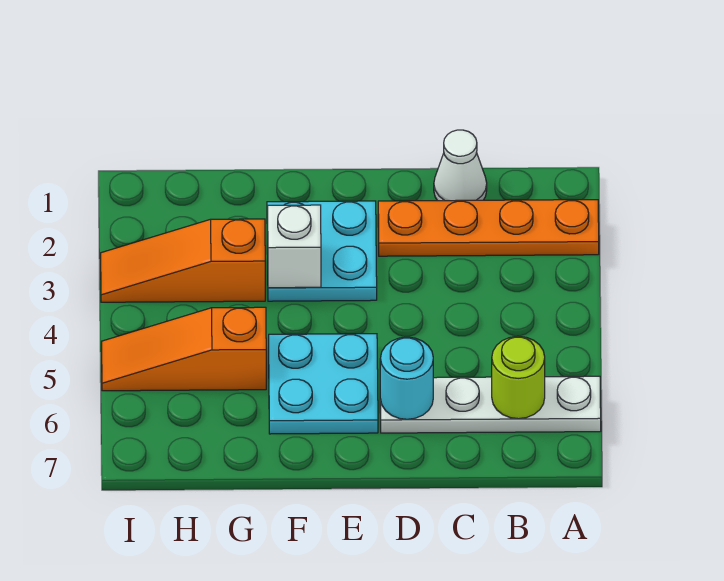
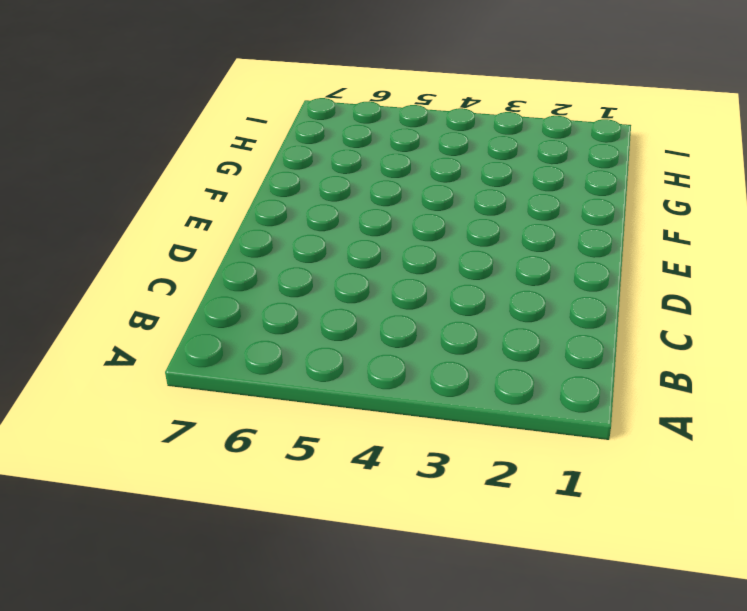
none -> orange plate A2:D2 level 1
none -> white plate A6:D6 level 1

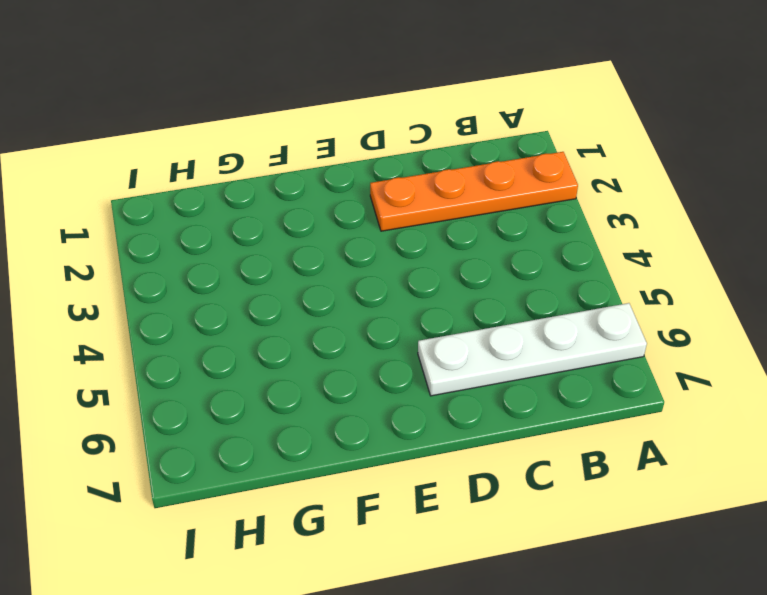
none -> white cone C1 level 1
none -> cyan plate E2:F3 level 1

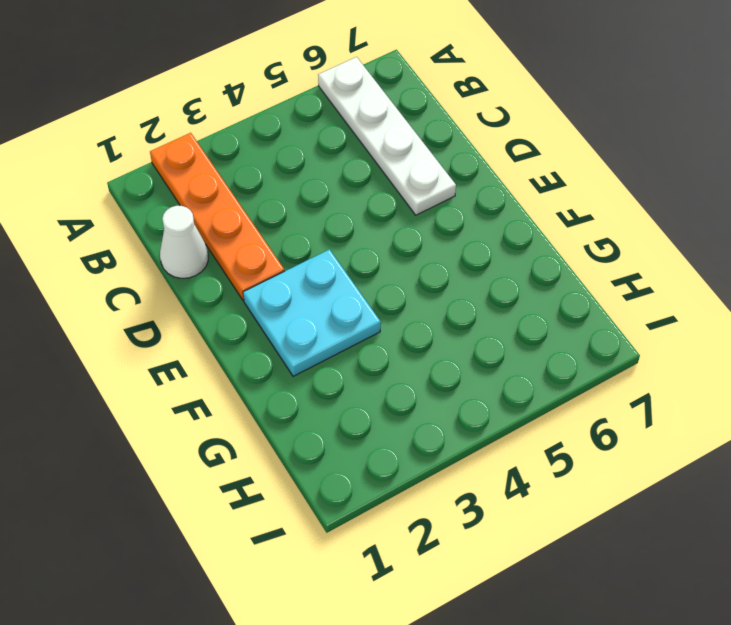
none -> cyan plate E5:F6 level 1
none -> orange slope G3:I3 level 1 top G

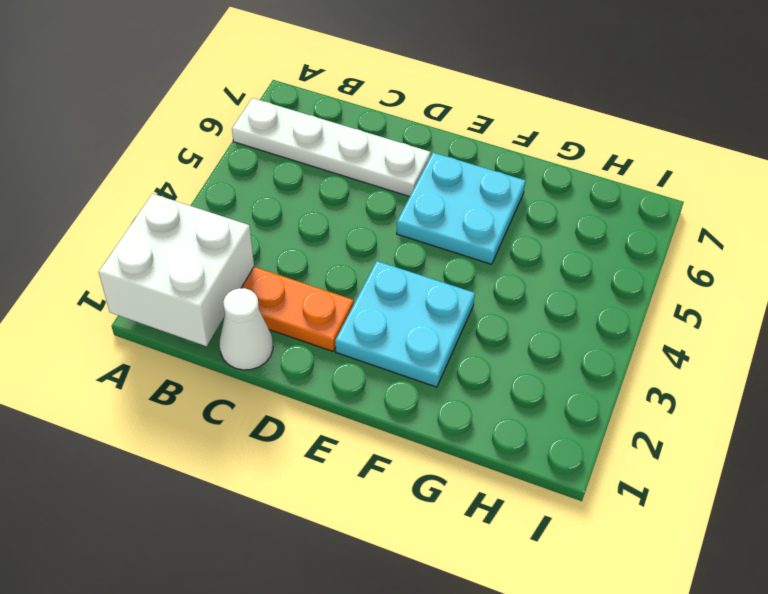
white brick A1:B2 level 2 -> none
none -> orange slope G3:I3 level 1 top G
none -> orange slope G5:I5 level 1 top G

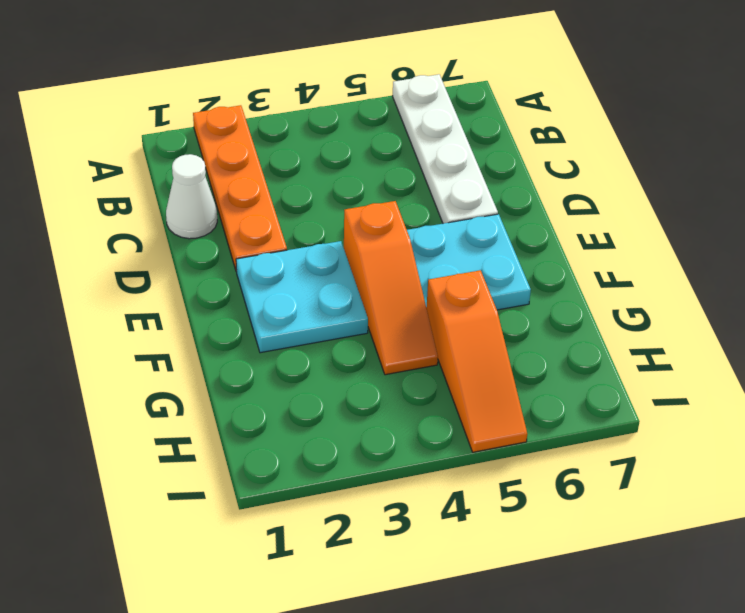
orange slope E4:G4 level 1 top E -> orange slope G3:I3 level 1 top G
none -> lime round brick B6 level 2
none -> cyan round brick D6 level 2

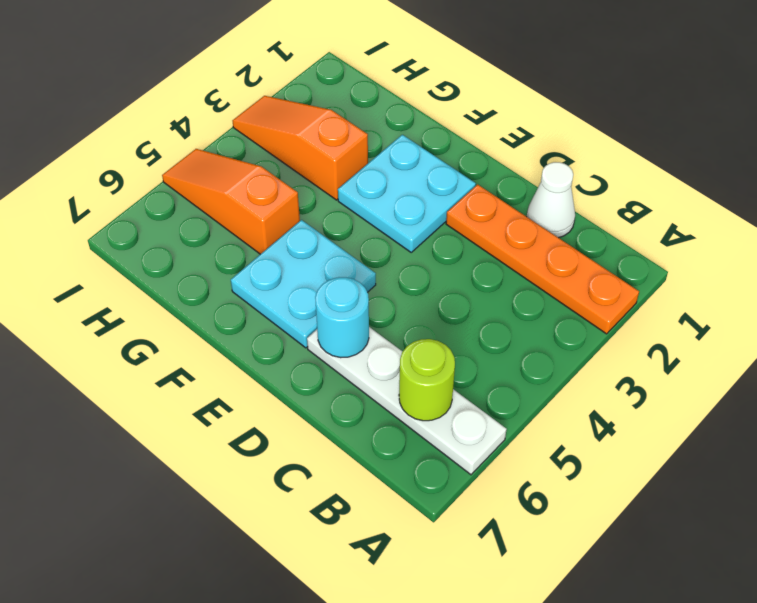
none -> white brick F3 level 2

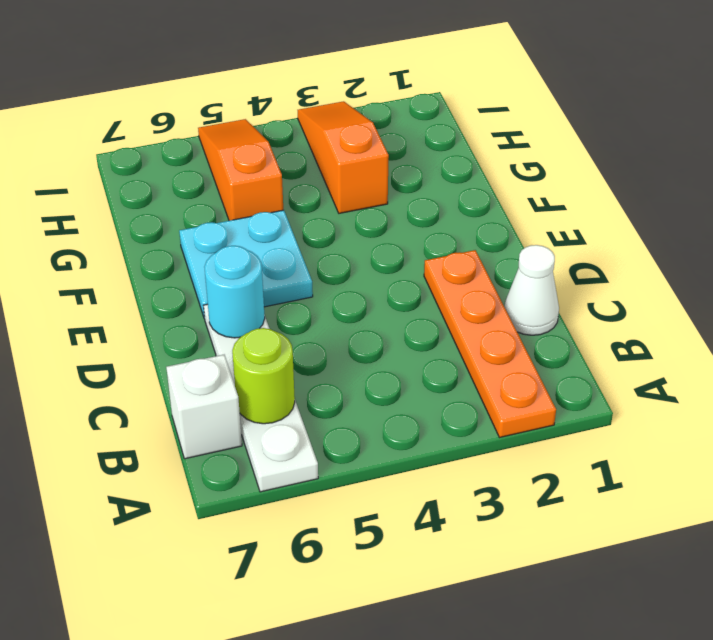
white brick B7 level 1 -> white brick F3 level 2
none -> cyan plate E2:F3 level 1

